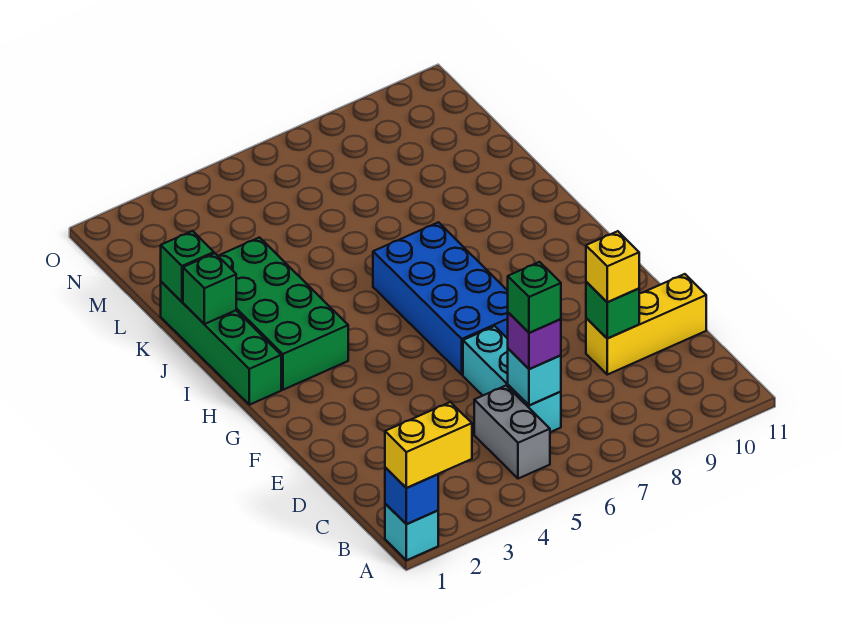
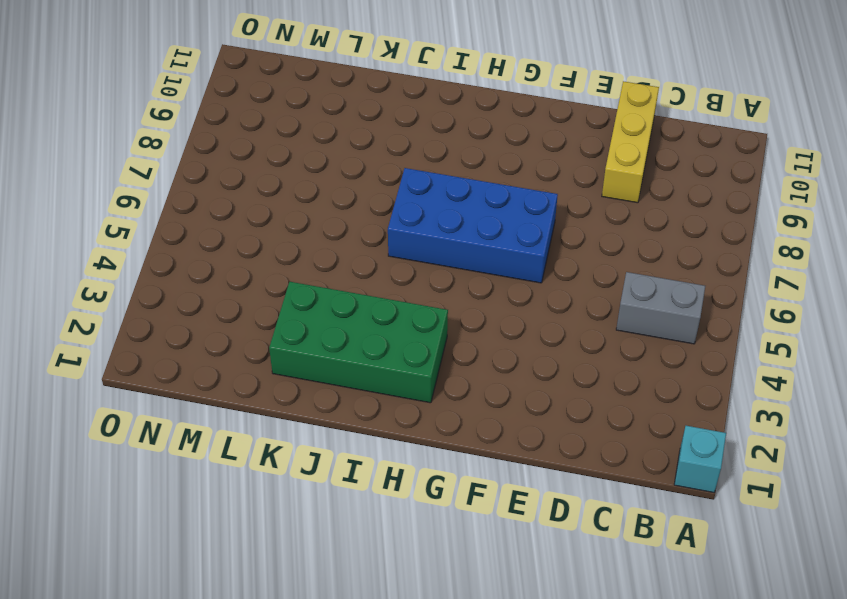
none -> cyan brick C6:E6 level 1
none -> green brick H1:K1 level 1
none -> blue brick A1 level 2

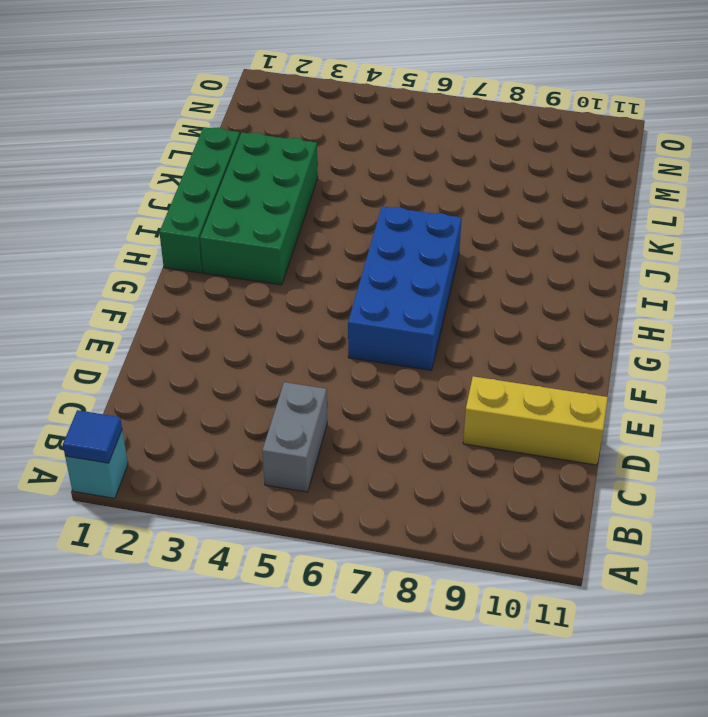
blue tile A1 level 2 -> blue brick A1 level 2
none -> cyan brick C6:E6 level 1
none -> cyan brick C6 level 2
none -> green brick D9 level 2

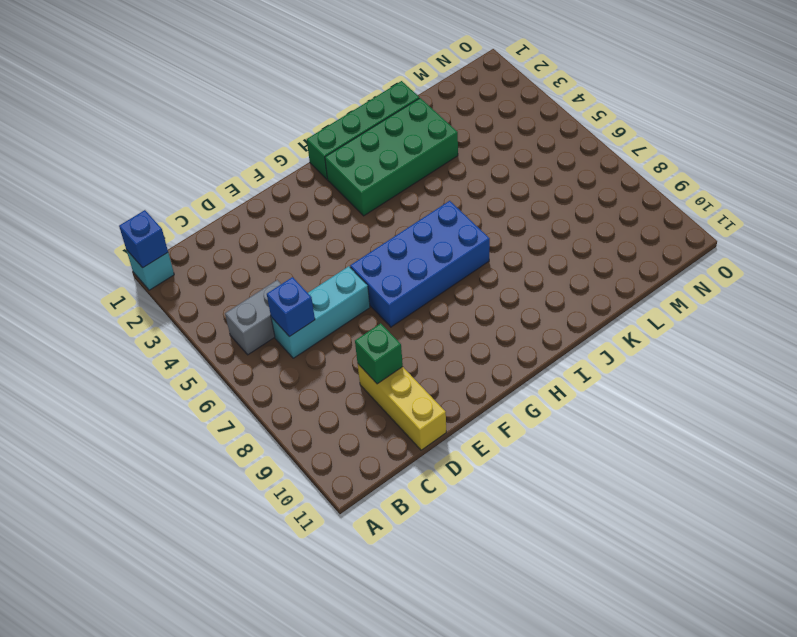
blue brick C6 level 2 -> cyan brick C6 level 2
none -> green brick J1 level 2
none -> green brick K1 level 2
none -> yellow brick A1:A2 level 3

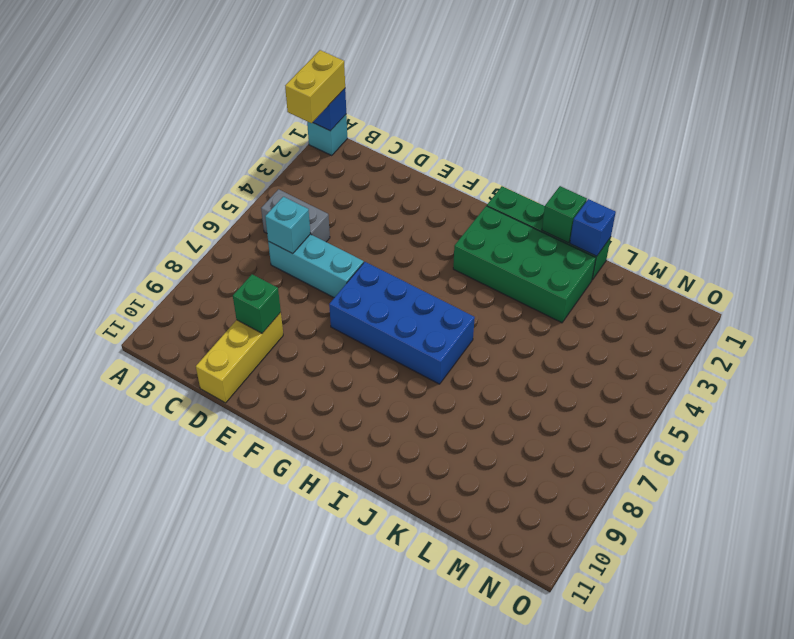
blue brick K1 level 2 -> green brick K1 level 2
none -> purple brick C6 level 3
none -> yellow brick D9 level 3
none -> green brick C6 level 4

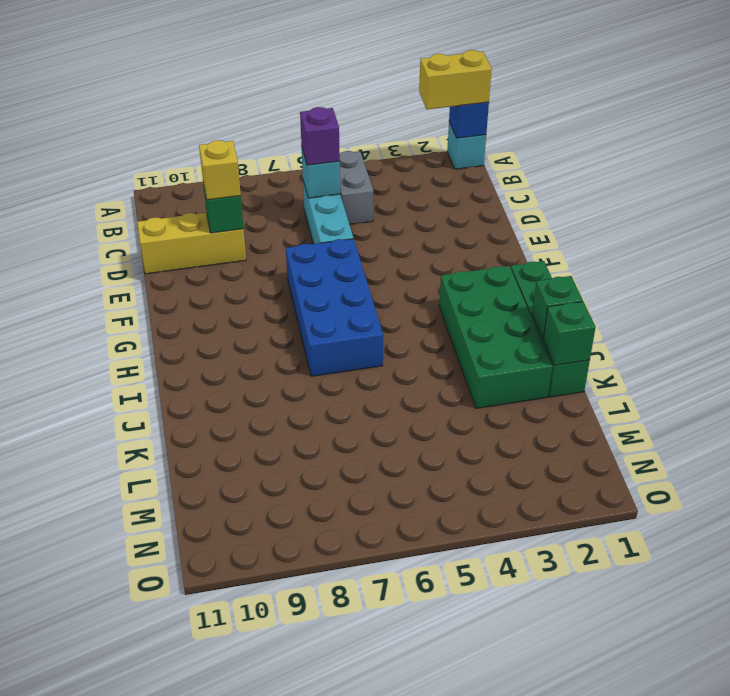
none -> green brick C6 level 4

